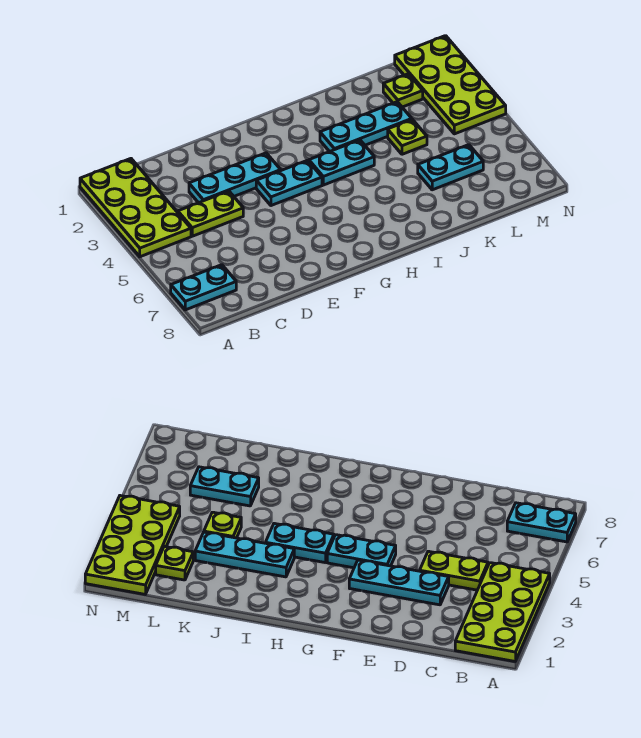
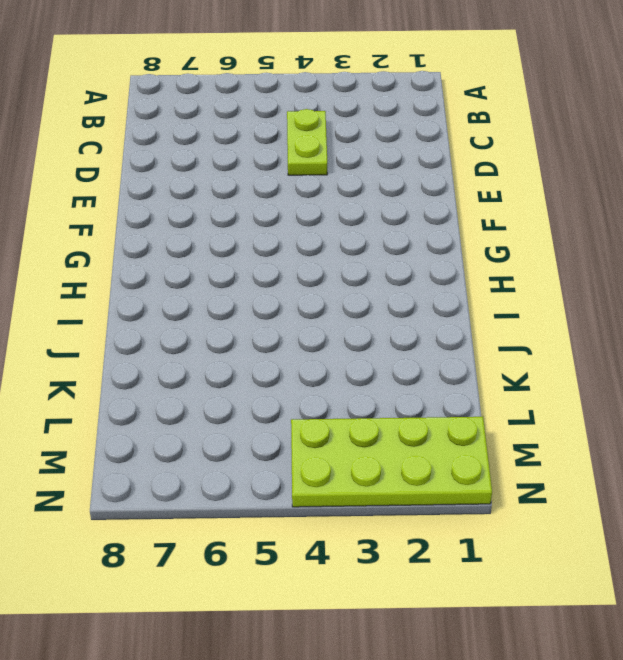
none -> lime plate A1:B4 level 1
none -> cyan plate A7:B7 level 1

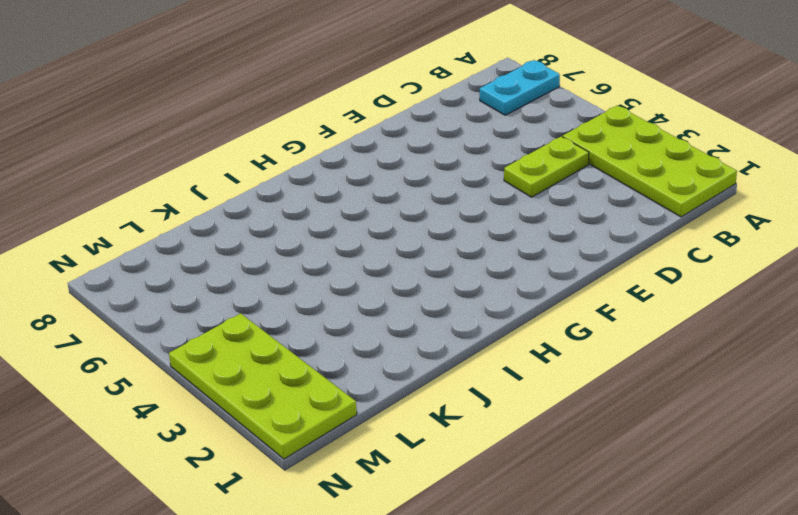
none -> cyan plate D3:F3 level 1
none -> cyan plate F4:G4 level 1

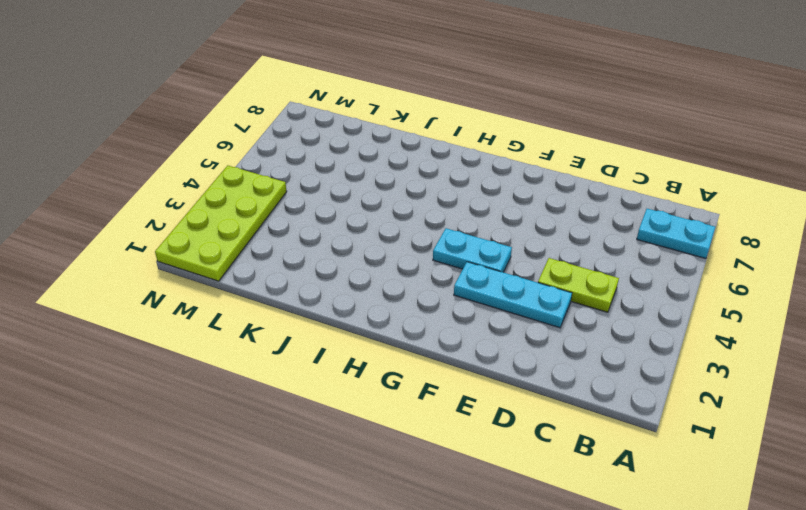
none -> lime plate A1:B4 level 1
none -> cyan plate H4:I4 level 1

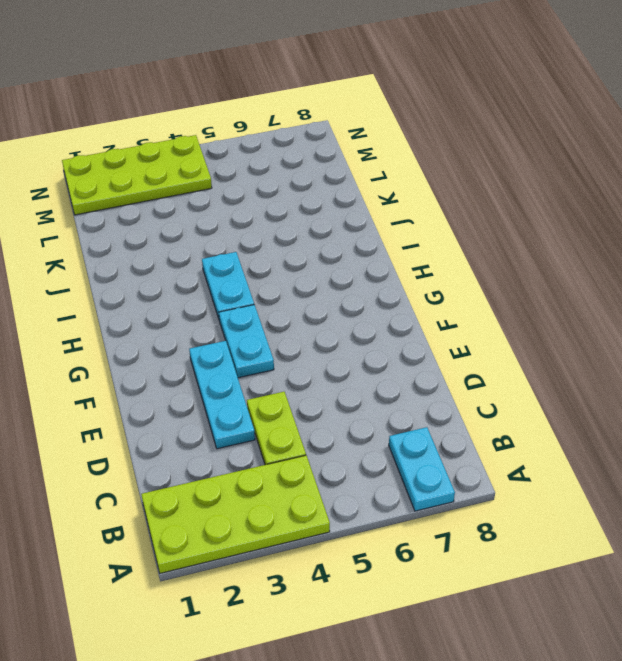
none -> cyan plate I3:K3 level 1
none -> lime plate K4 level 1

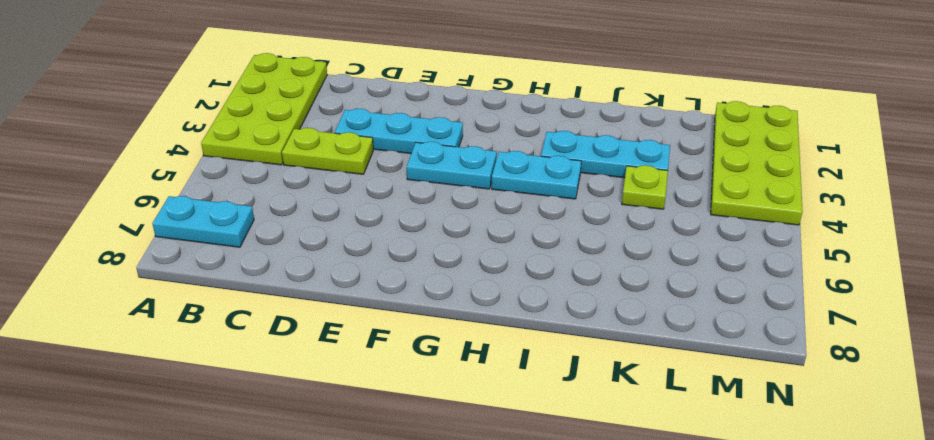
none -> cyan plate K6:L6 level 1
none -> lime plate L2 level 1

